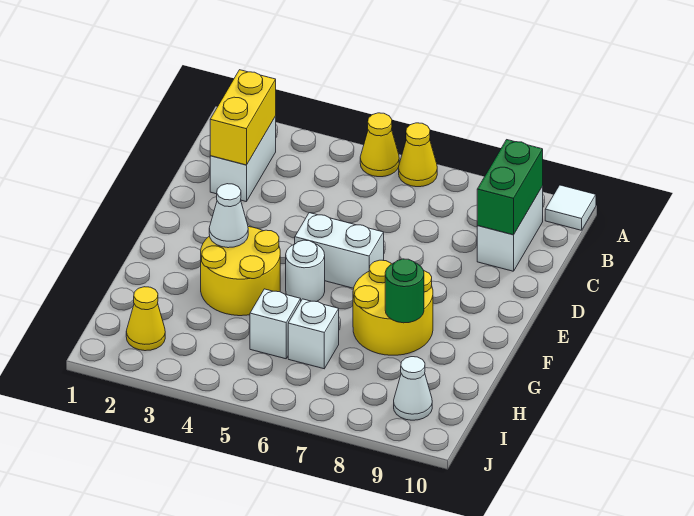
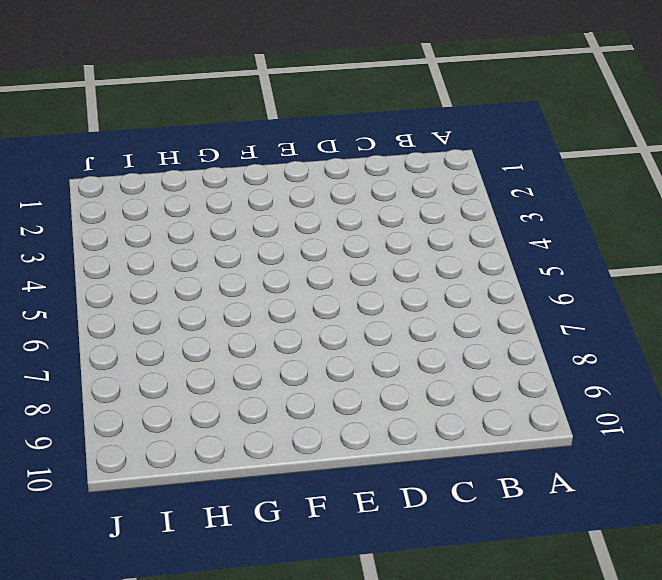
none -> yellow cone A5 level 1
none -> yellow cone A6 level 1
none -> white tile A10 level 1

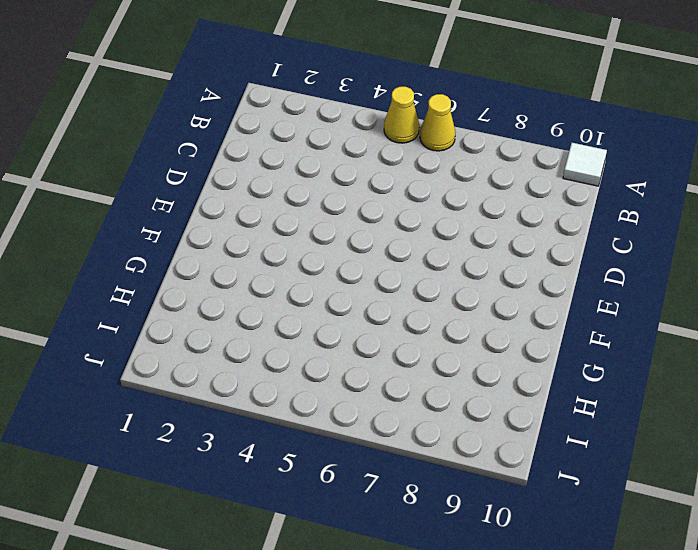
none -> white brick B2:C2 level 1
none -> white brick B9:C9 level 1
none -> white brick E5:E6 level 1

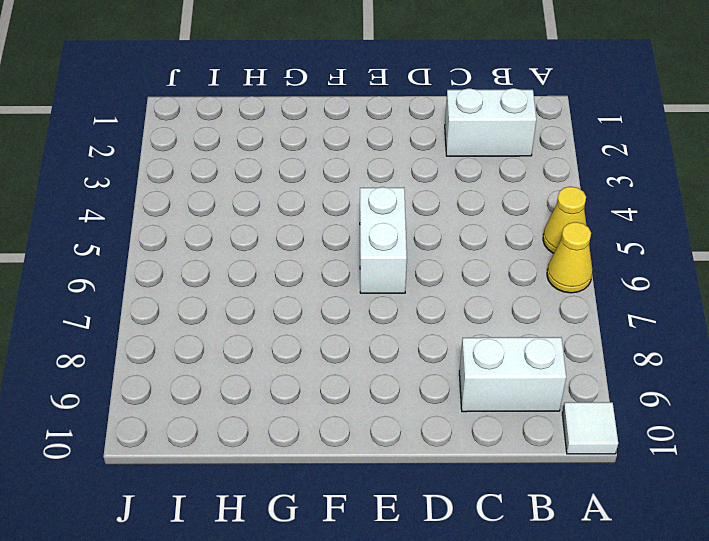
none -> yellow round brick F3:G4 level 1
none -> white round brick F5 level 1
none -> yellow round brick F7:G8 level 1

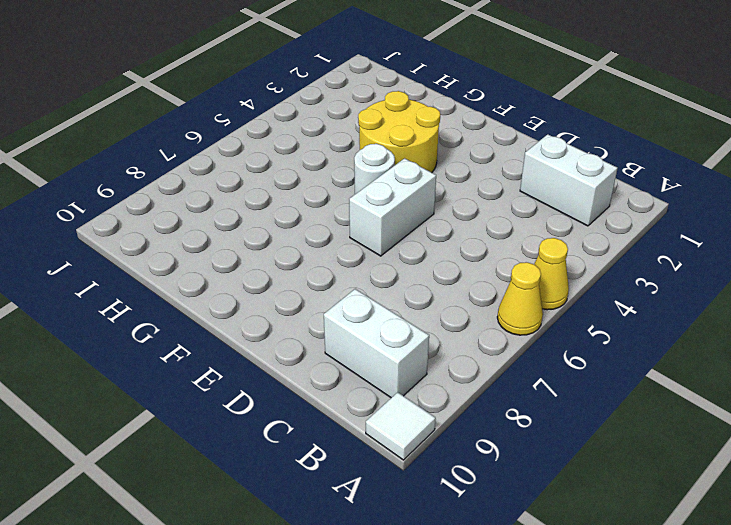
none -> yellow round brick F7:G8 level 1
none -> white brick H5 level 1
none -> white brick H6 level 1

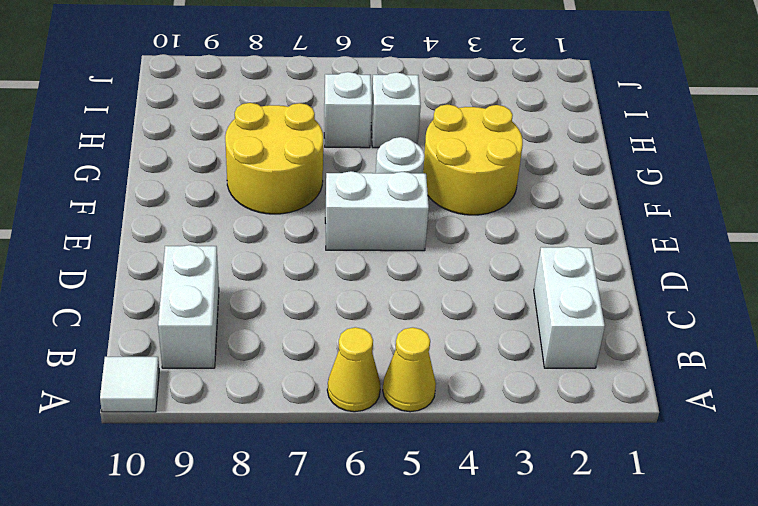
none -> yellow cone I2 level 1
none -> white cone I9 level 1
none -> yellow brick B2:C2 level 2

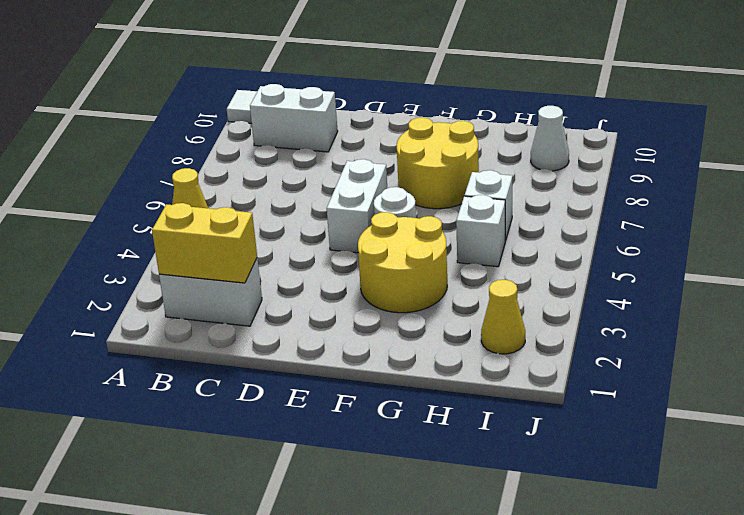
none -> yellow cone A6 level 1
none -> green brick B9:C9 level 2
none -> white cone F3 level 2

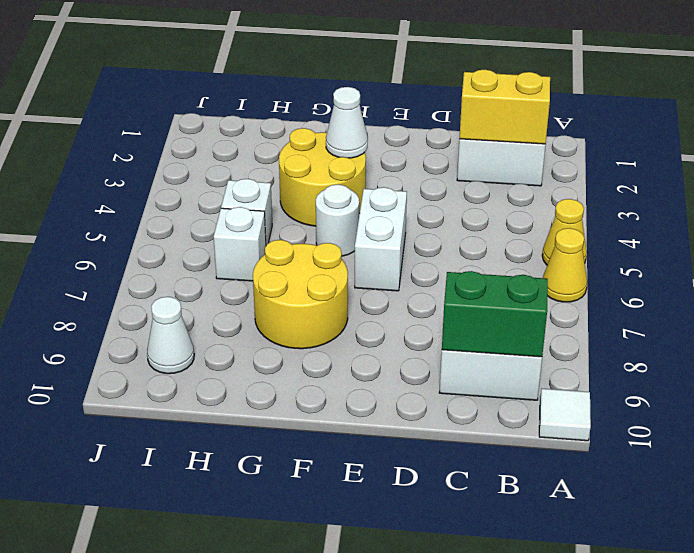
none -> yellow cone I2 level 1
none -> green round brick G8 level 2

